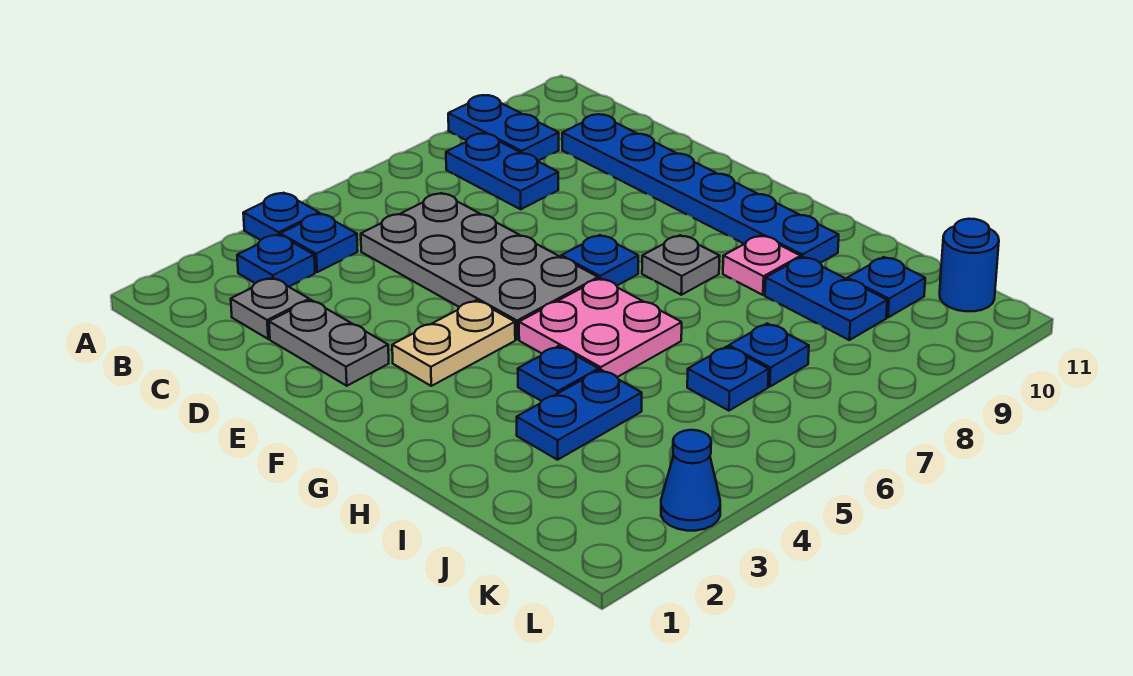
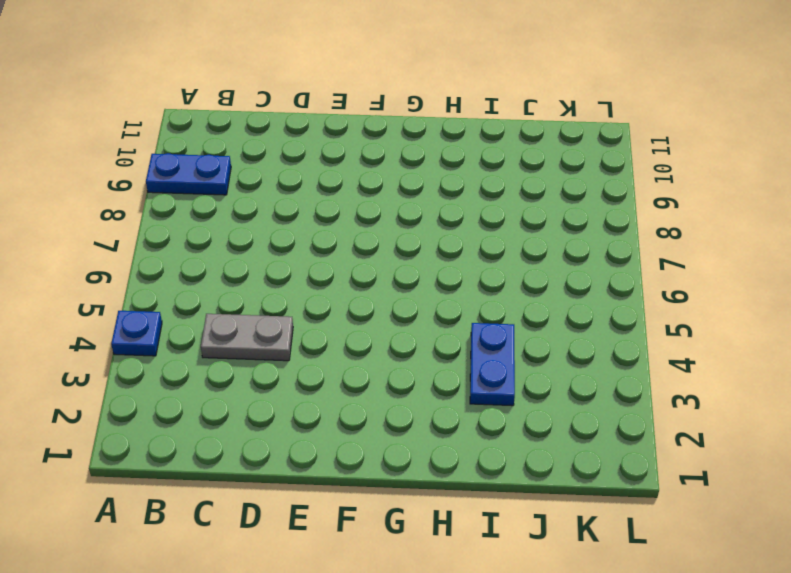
grey plate C4:D4 level 1 -> grey plate D2:E2 level 1
none -> blue plate B3 level 1
none -> blue plate B4 level 1
none -> blue plate B8:C8 level 1

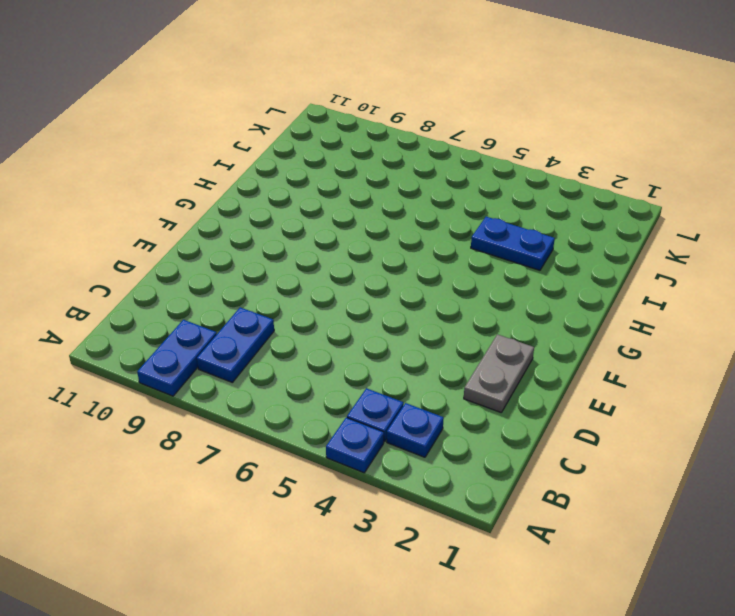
none -> grey plate C2 level 1
none -> grey plate C5:F6 level 1
none -> blue plate C10:H10 level 1

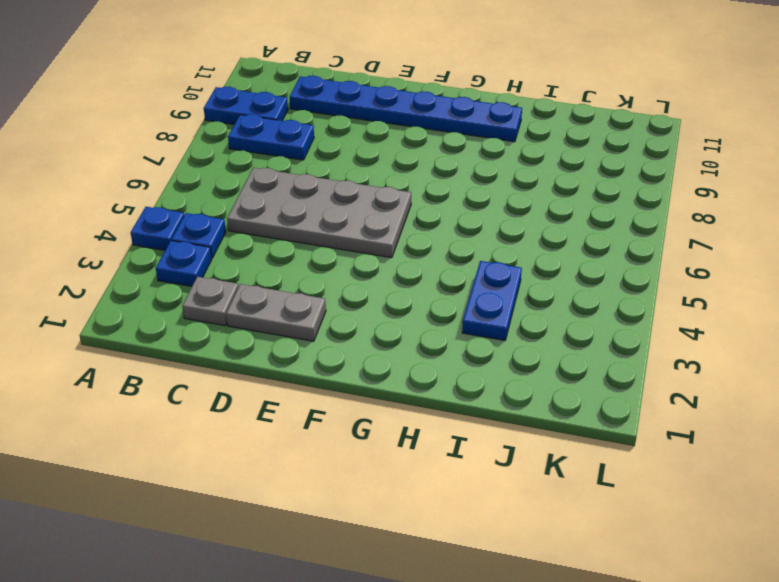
none -> tan plate F3:F4 level 1
none -> blue plate F7 level 1
none -> pink plate G5:H6 level 1

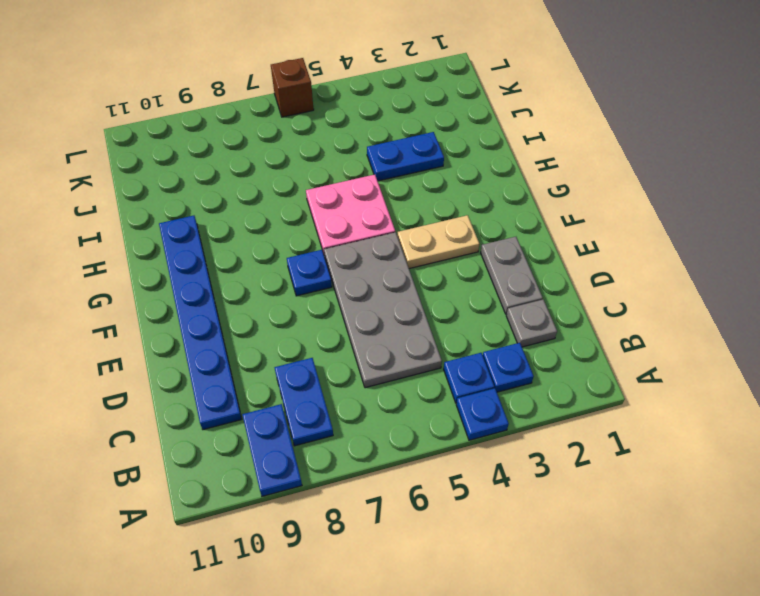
brown brick L6 level 1 -> none
none -> grey plate G8 level 1
none -> blue plate H4 level 1
none -> pink plate H9 level 1

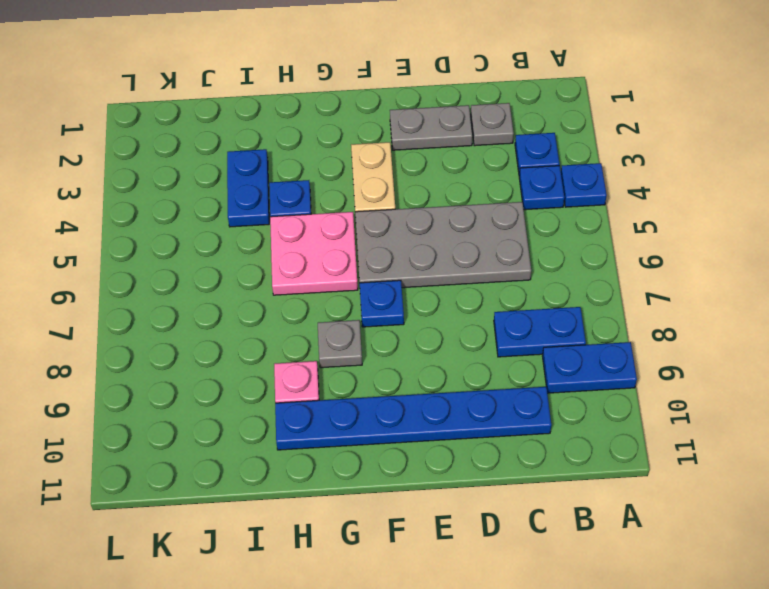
none -> blue plate I9:J9 level 1
none -> blue plate J6 level 1
none -> blue plate J7 level 1

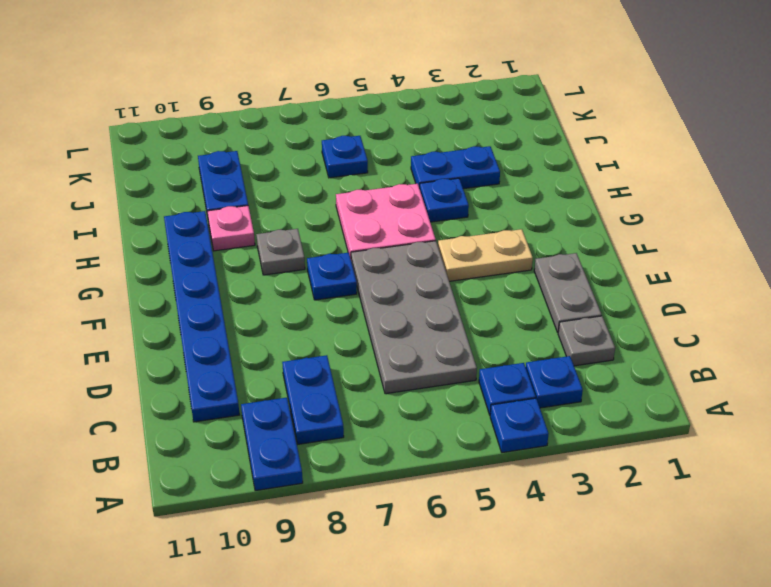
none -> blue plate J7 level 1
none -> blue plate J10 level 1
none -> blue round brick K11 level 1

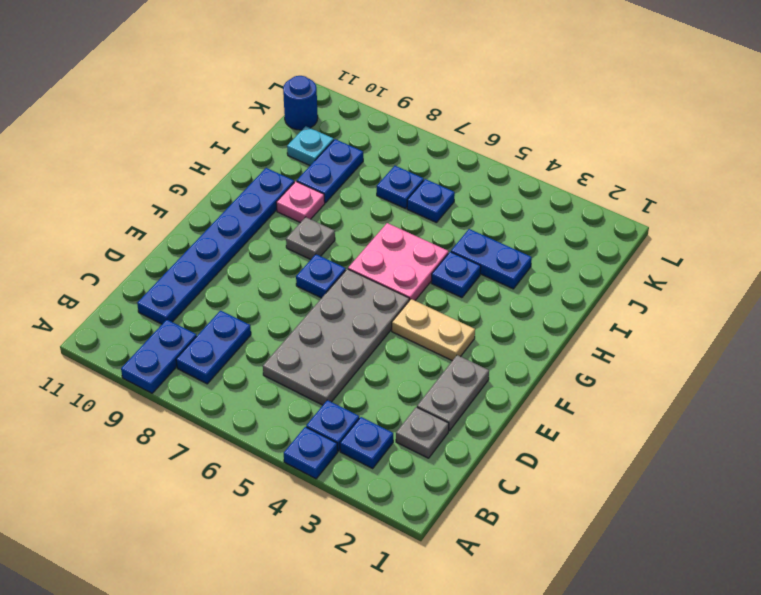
cyan plate J10 level 1 -> blue plate J10 level 1
none -> blue cone L3 level 1

